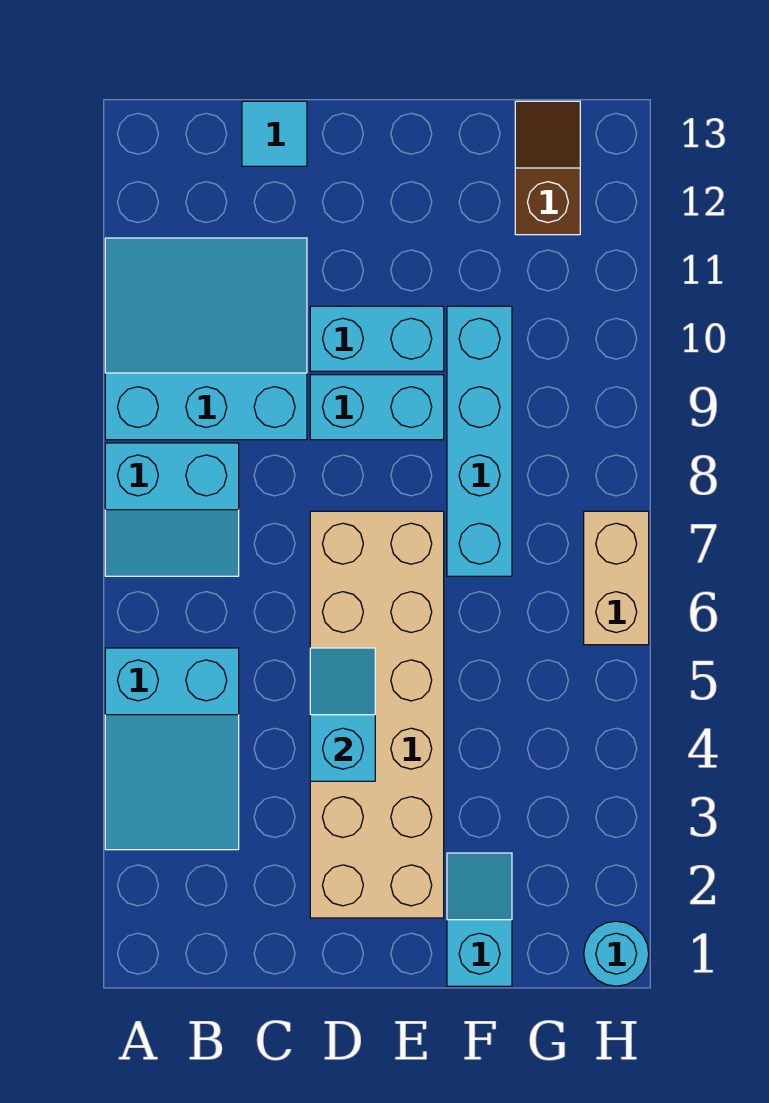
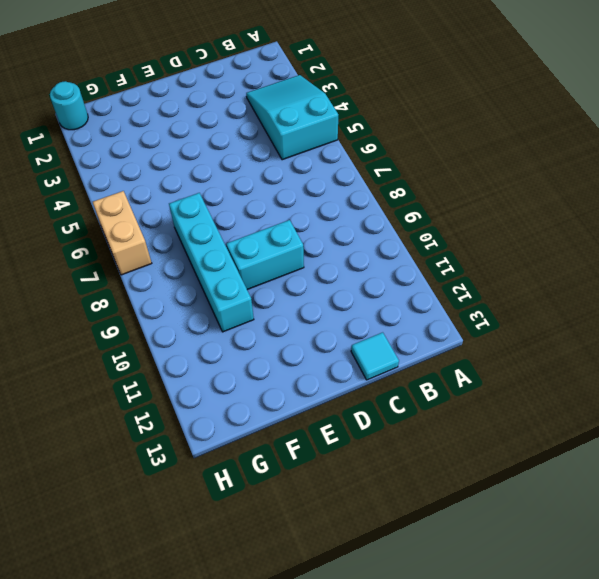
none -> cyan slope A7:B8 level 1 top 8
none -> cyan slope A9:C11 level 1 top 9
none -> tan brick D2:E7 level 1

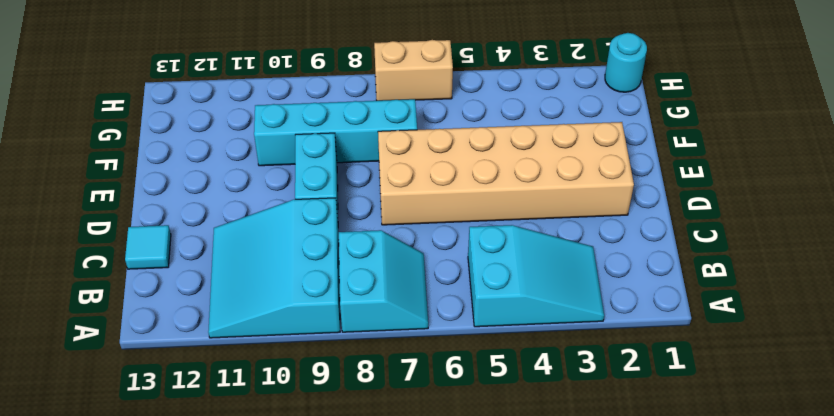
none -> cyan brick D10:E10 level 1
none -> cyan slope F1:F2 level 1 top 1
none -> brown slope G12:G13 level 1 top 12

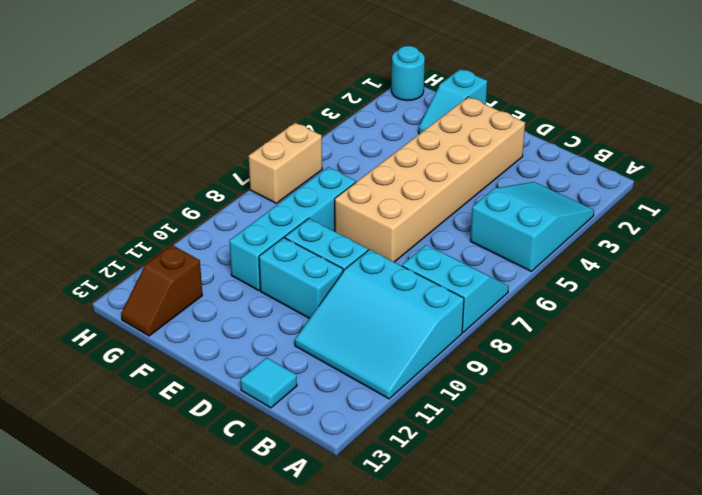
none -> cyan slope D4:D5 level 2 top 4

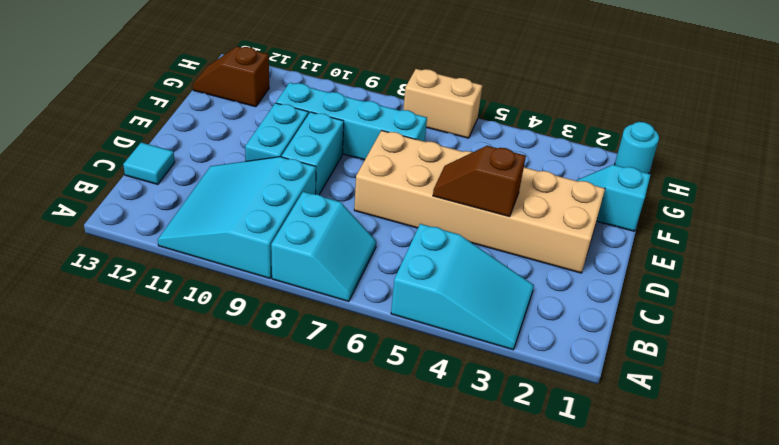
brown slope D4:D5 level 2 top 4 -> cyan slope D4:D5 level 2 top 4

